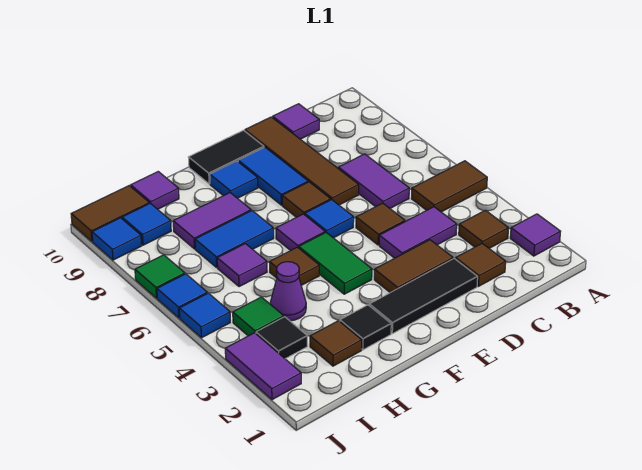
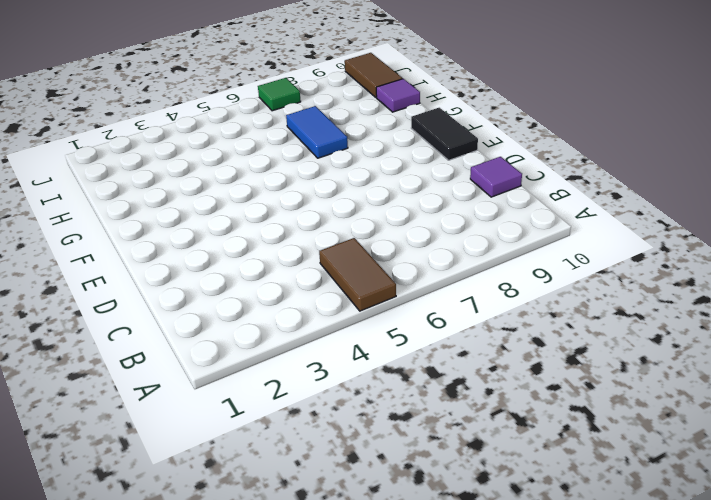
none -> purple tile A2 level 1
none -> brown tile B3 level 1
none -> brown tile C2 level 1
none -> purple tile C4:D4 level 1

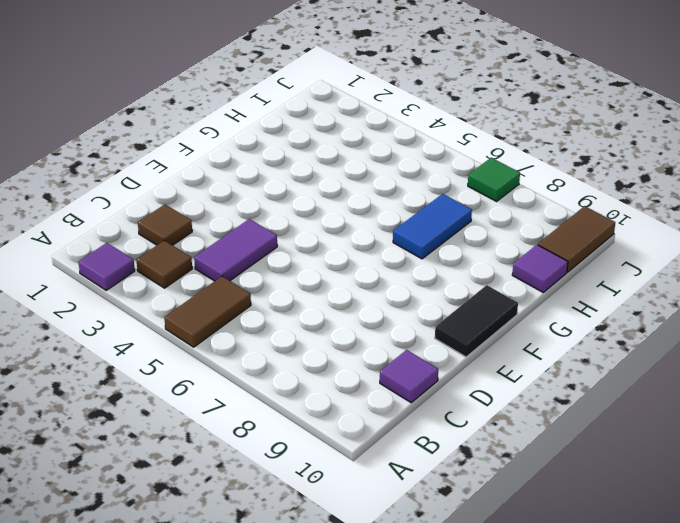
none -> purple tile C6:C7 level 1
none -> black tile D2:F2 level 1
none -> brown tile D3:E3 level 1
none -> brown tile D5 level 1

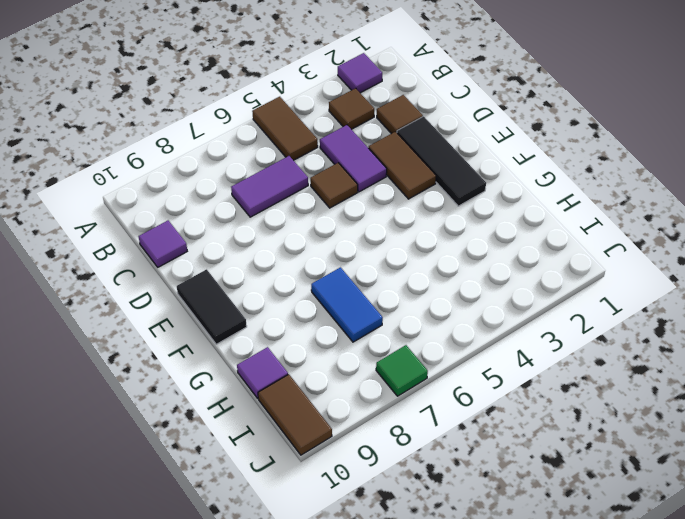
none -> brown tile D7:D10 level 1
none -> blue tile E6 level 1
none -> brown tile E7 level 1
none -> blue tile E8:E9 level 1

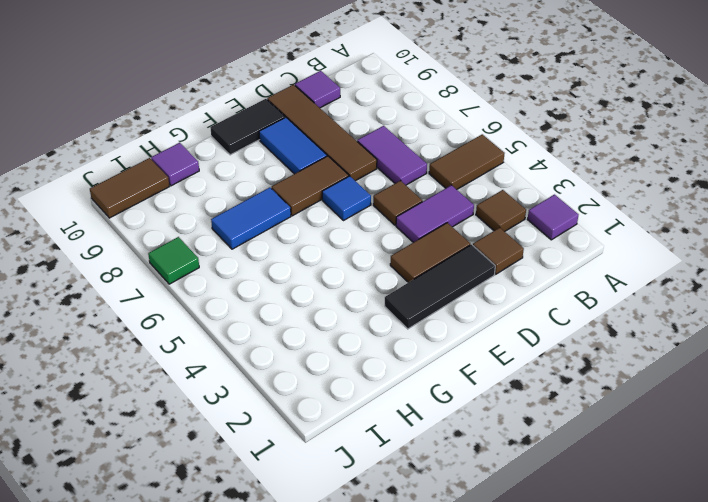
brown tile E7:F7 level 1 -> brown tile E7 level 1
none -> green tile F4:F5 level 1
none -> purple tile F6 level 1
none -> blue tile F9 level 1
none -> black tile G2 level 1

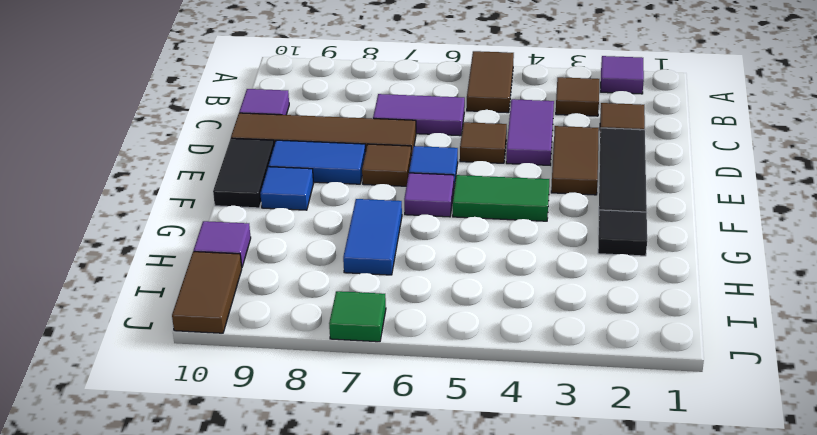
none -> brown tile G5 level 1
none -> purple tile G8:H8 level 1
none -> brown tile H2 level 1
none -> purple cone H4 level 1

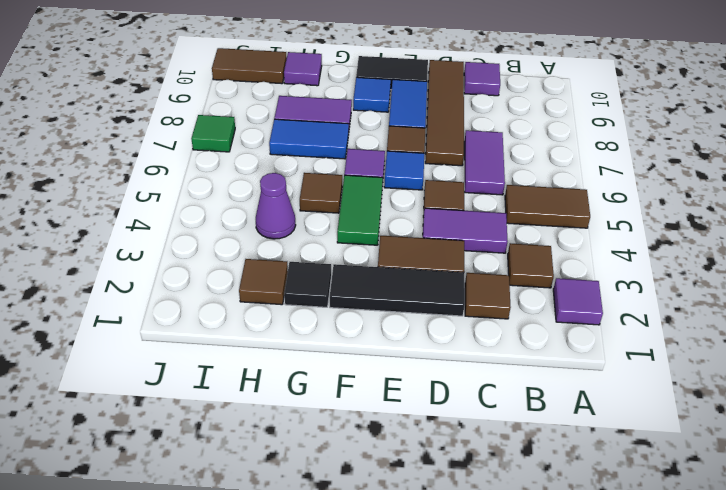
none -> purple tile H6 level 1
none -> black tile I3 level 1
none -> green tile I4 level 1
none -> blue tile I9 level 1

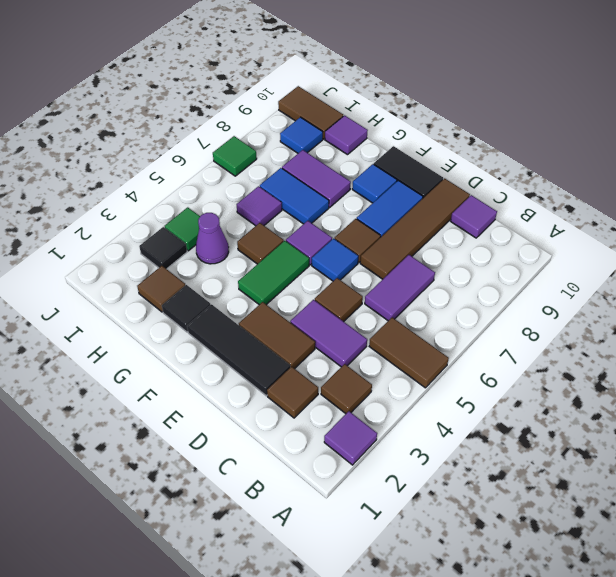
none -> purple tile J2:J3 level 1
none -> blue tile J5 level 1
none -> blue tile J6 level 1
none -> blue tile J9 level 1

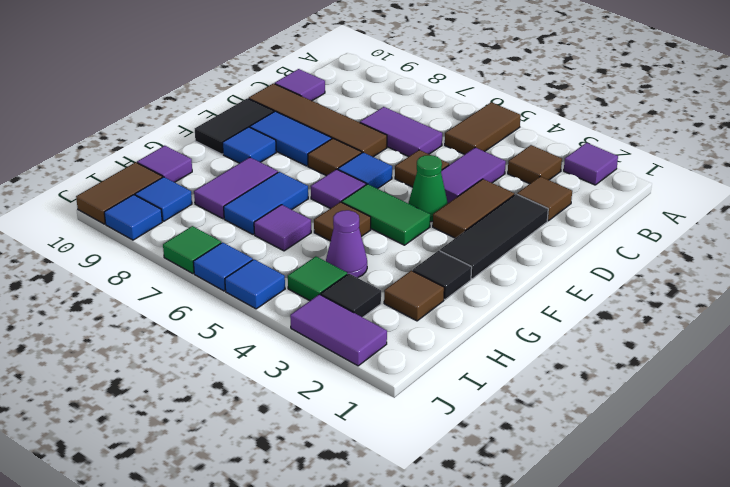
green cone E4 level 1 -> none

